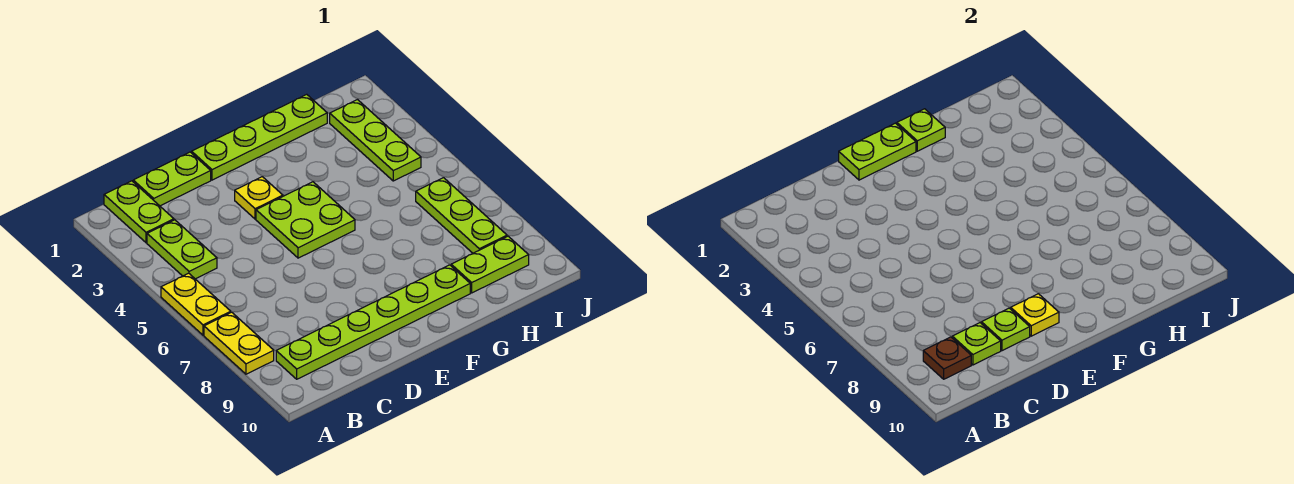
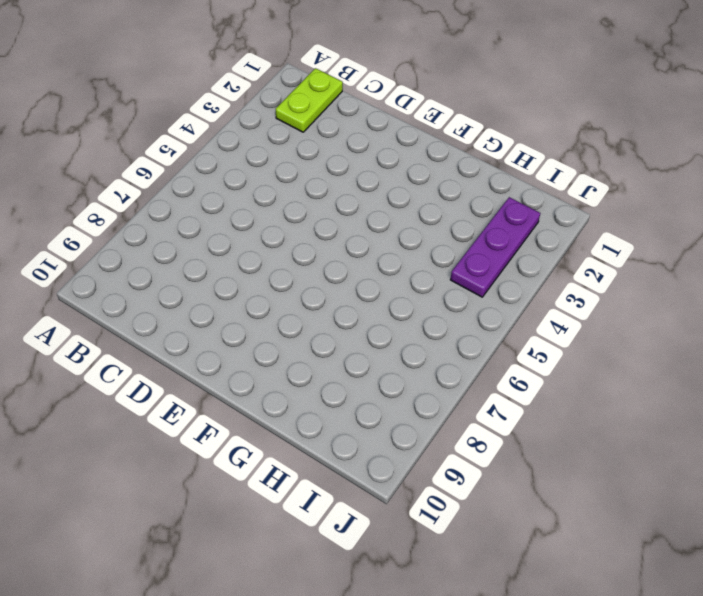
purple plate I2:I4 level 1 -> lime plate I2:I4 level 1
none -> yellow plate A5:A6 level 1
none -> yellow plate A7:A8 level 1
none -> lime plate B3:B4 level 1

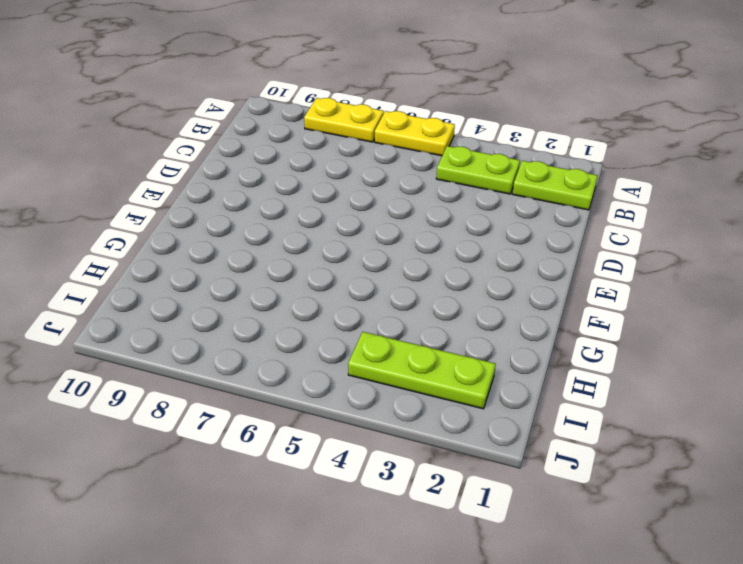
none -> lime plate B9:G9 level 1
none -> lime plate C1:D1 level 1
none -> lime plate E1:H1 level 1

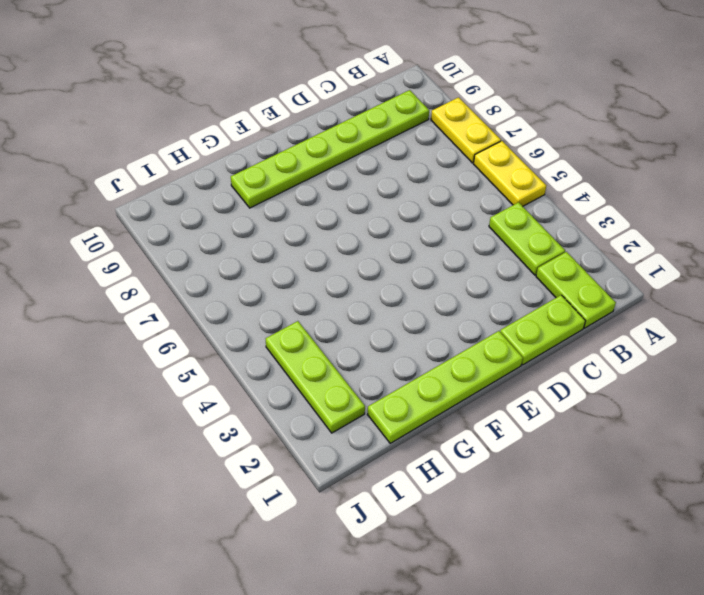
none -> yellow plate E3 level 1
none -> lime plate E4:F5 level 1
none -> lime plate H9:I9 level 1

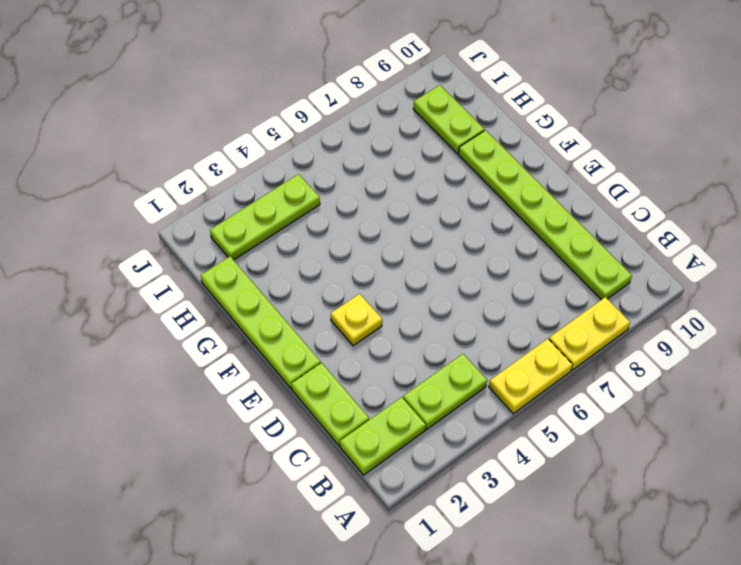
none -> lime plate E4:F5 level 1
none -> lime plate I6:I8 level 1
none -> brown plate B9 level 2

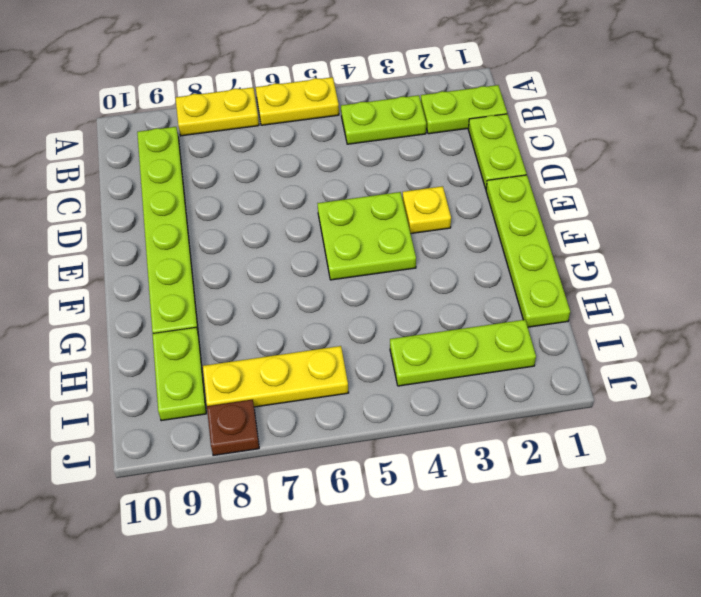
yellow plate I6:I8 level 1 -> lime plate I6:I8 level 1
brown plate J8 level 1 -> brown plate B9 level 2
none -> lime plate C9 level 2
none -> lime plate D9 level 2
none -> lime plate E1:F1 level 2

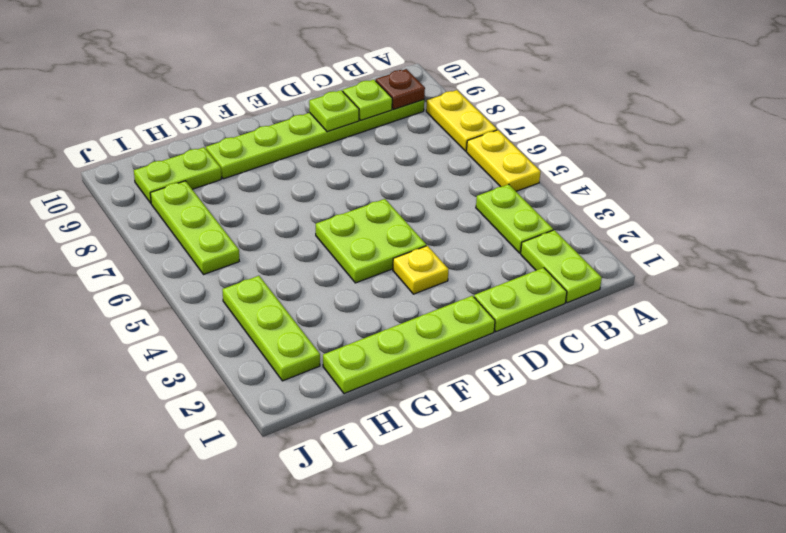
none -> lime plate E1:F1 level 2
none -> yellow plate E9 level 2
none -> lime plate G1 level 2

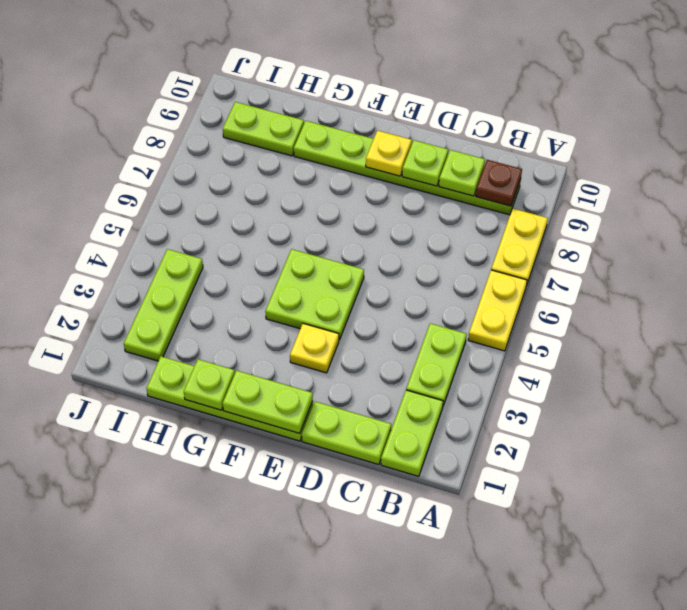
none -> lime plate I6:I8 level 1

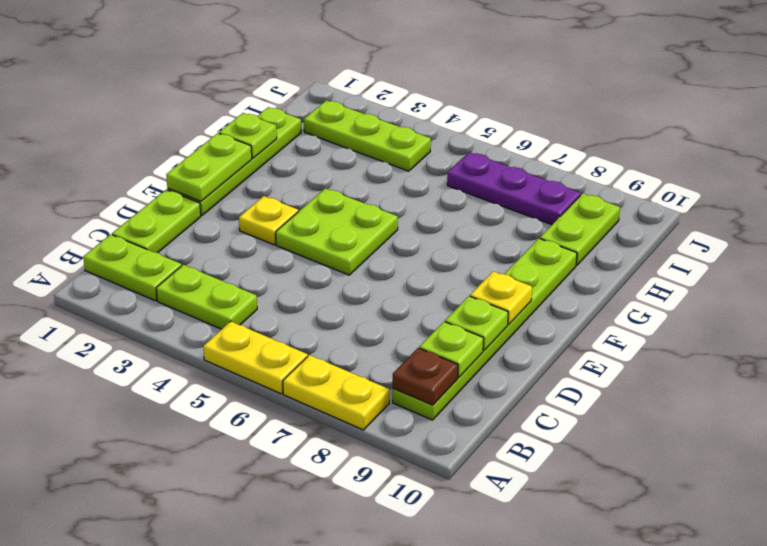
purple plate I6:I8 level 1 -> lime plate I6:I8 level 1

